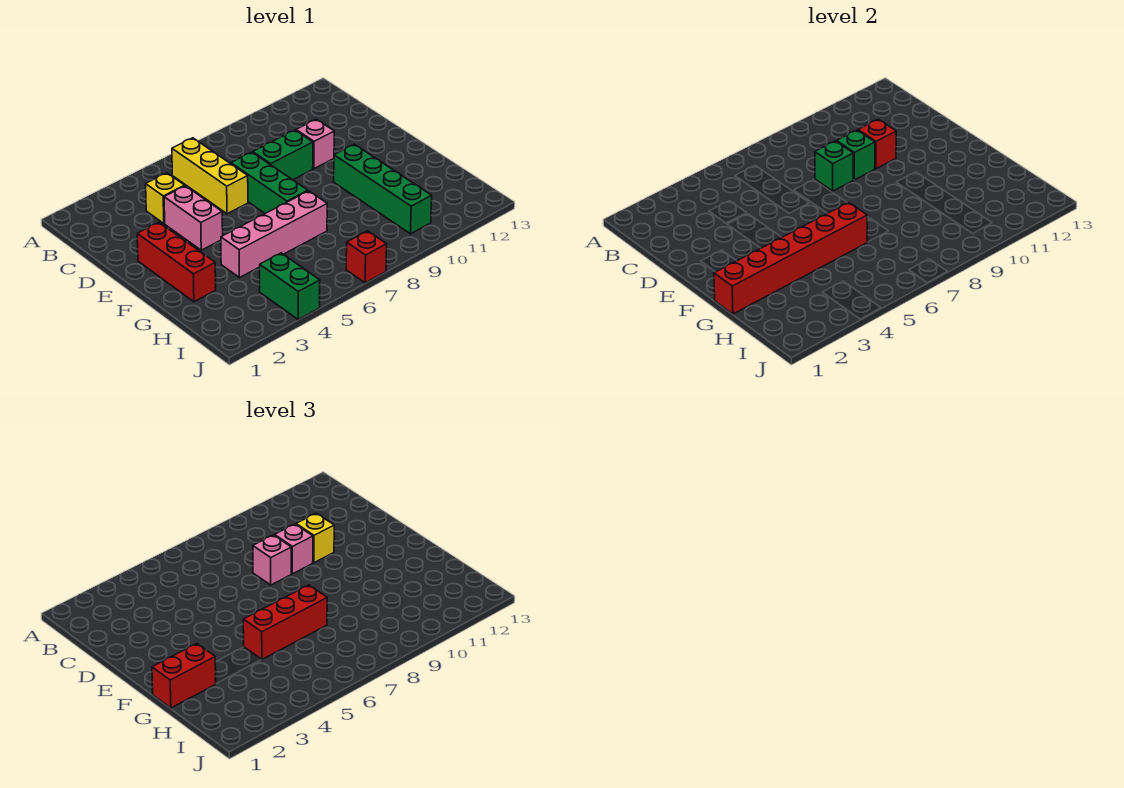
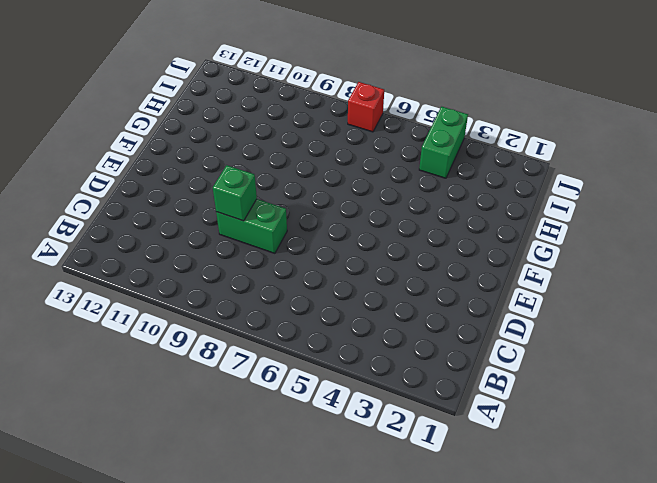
none -> yellow brick B6:D6 level 1
none -> yellow brick C4 level 1
none -> pink brick D4:E4 level 1

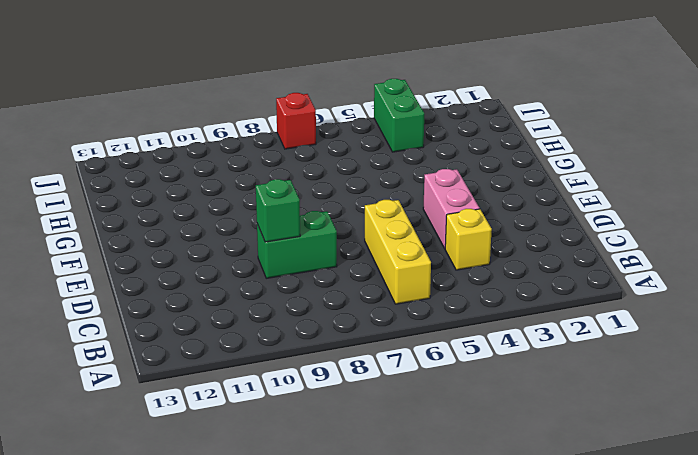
none -> green brick D7:F7 level 1
none -> pink brick D10 level 1
none -> red brick E2:G2 level 1

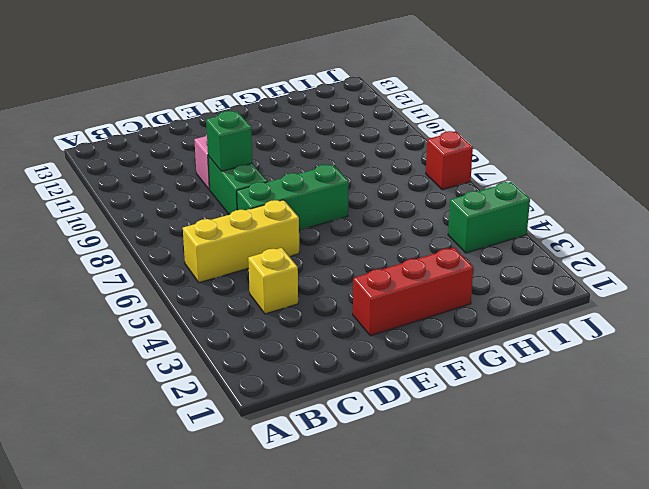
none -> pink brick D4:E4 level 1
none -> green brick F10:I10 level 1
none -> pink brick G4:G7 level 1

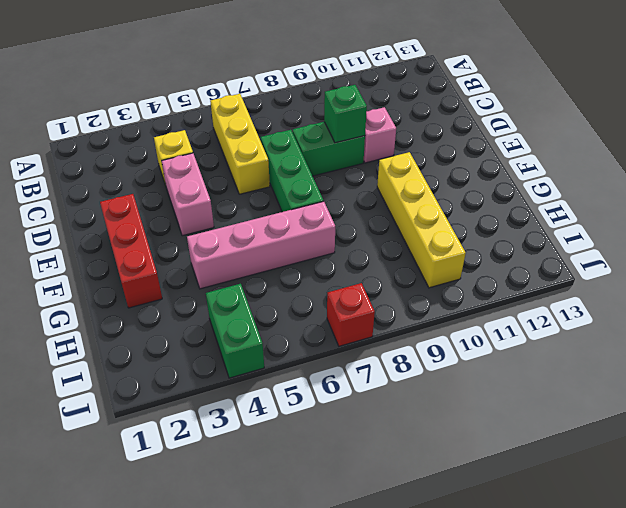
yellow brick F10:I10 level 1 -> green brick F10:I10 level 1
none -> green brick D8 level 2
none -> red brick D10 level 2
none -> red brick G1:G6 level 2

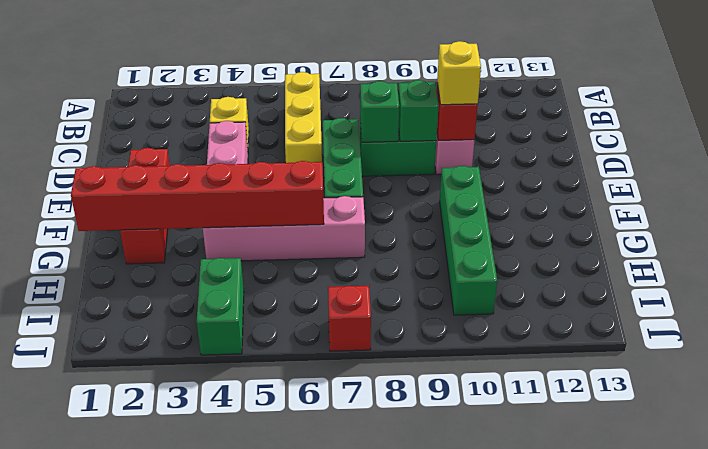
none -> pink brick D8 level 3
none -> pink brick D9 level 3
none -> red brick G1:G2 level 3

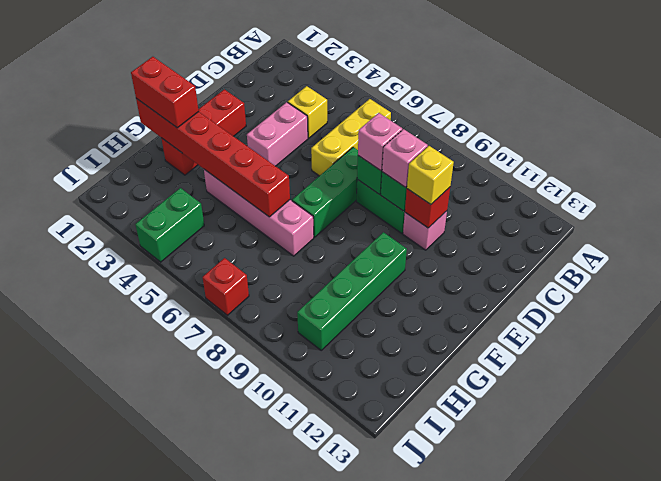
none -> red brick G5:G7 level 3

